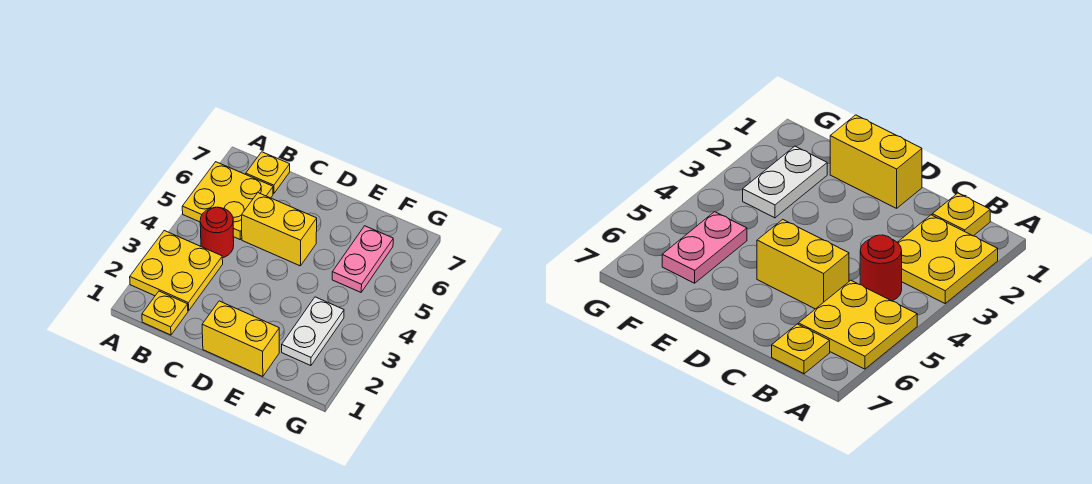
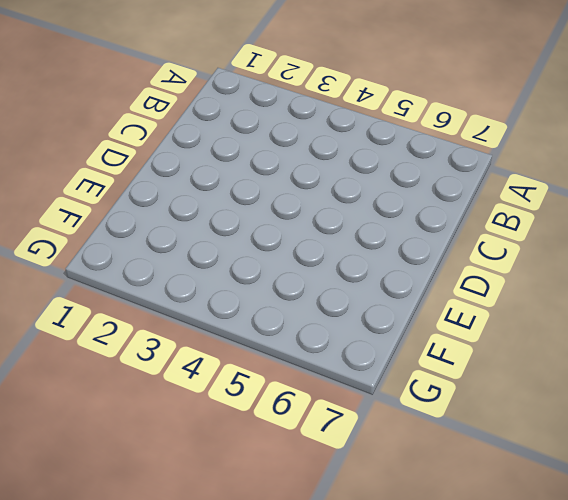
none -> yellow plate A2:B3 level 1
none -> yellow plate A5:B6 level 1

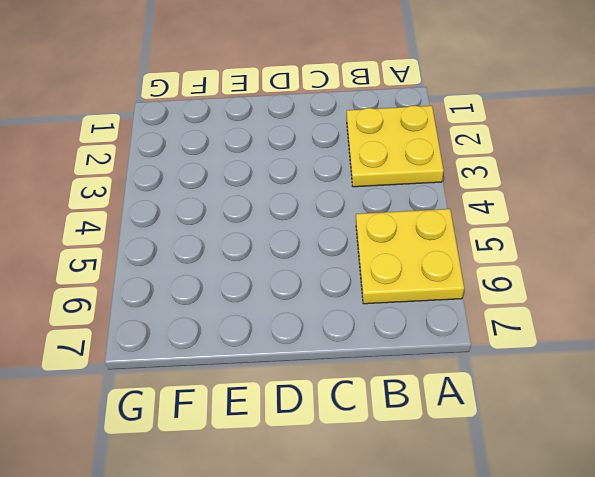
none -> yellow plate B1 level 1
none -> red round brick B4 level 1

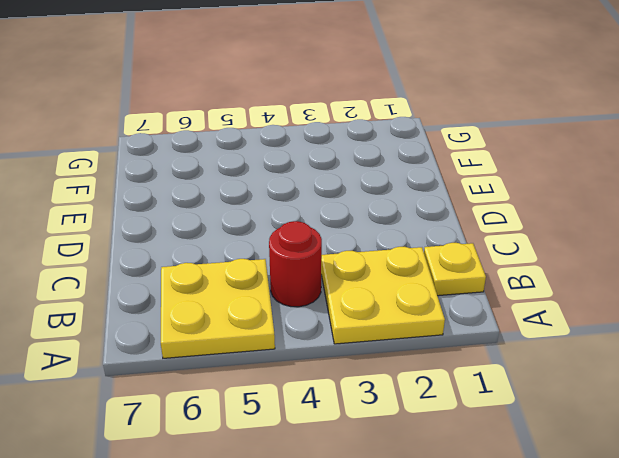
none -> yellow plate B7 level 1
none -> yellow brick C5:D5 level 1

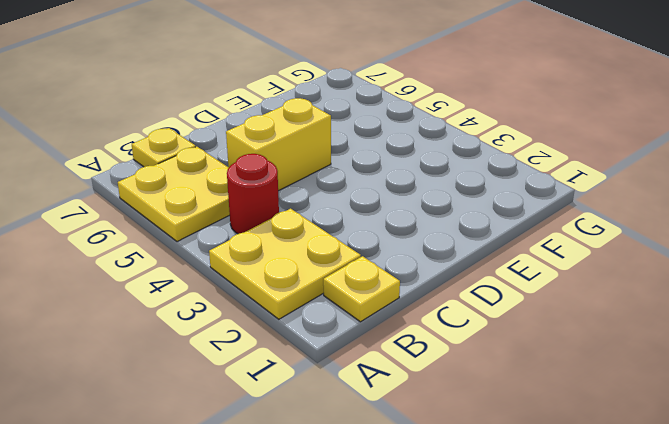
none -> yellow brick D1:E1 level 1
none -> white plate F2:F3 level 1

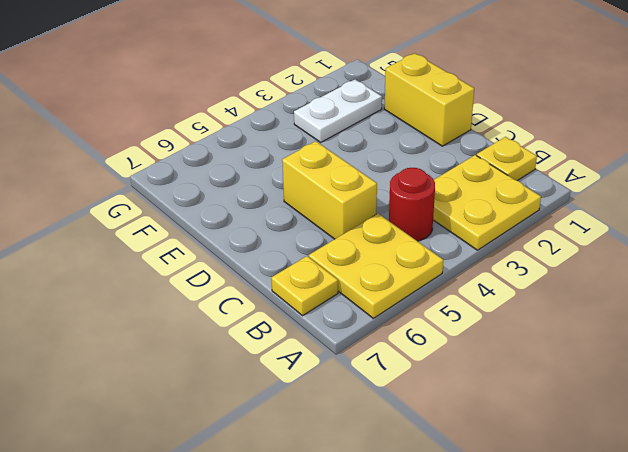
none -> pink plate F5:F6 level 1

